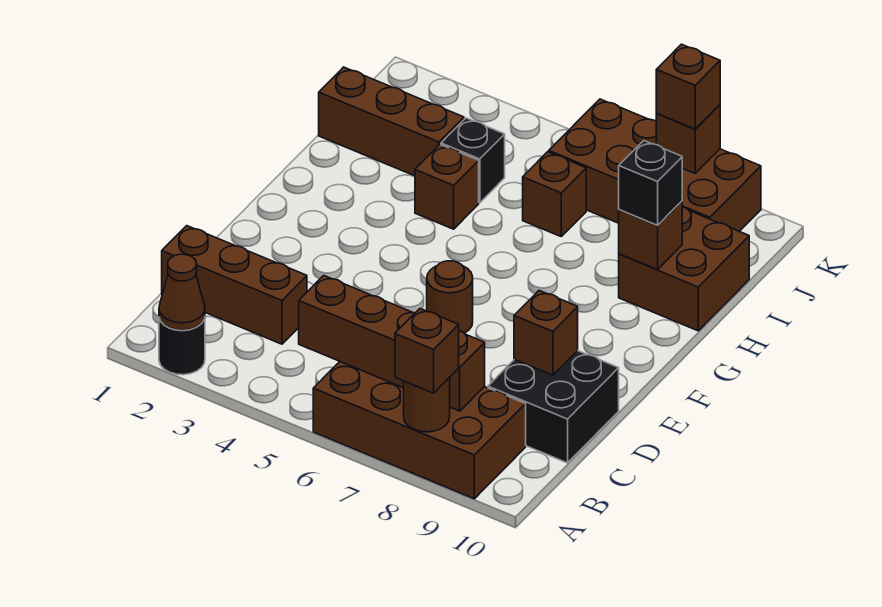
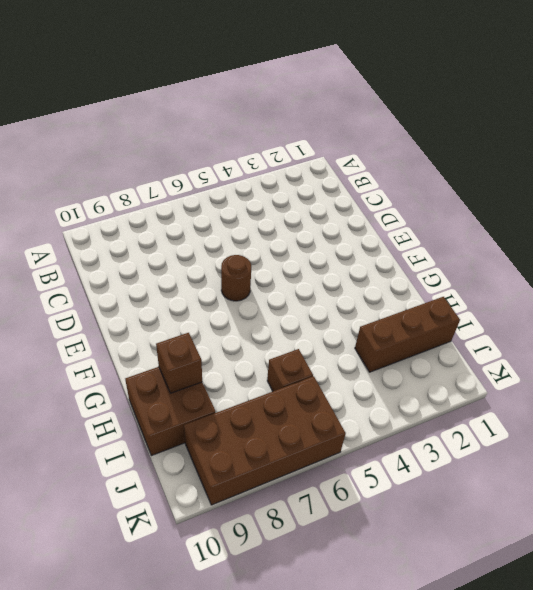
none -> black round brick A2 level 1
none -> brown brick A6:B9 level 1
none -> brown brick C1:C3 level 1

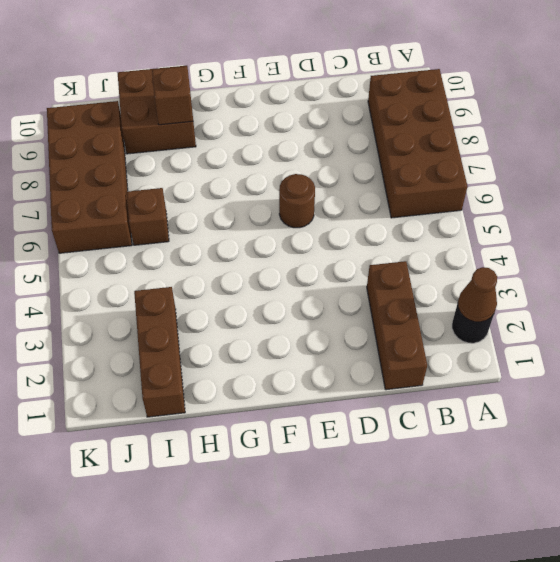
none -> black brick C9:D10 level 1
none -> brown brick H4 level 1
none -> black brick I4 level 1

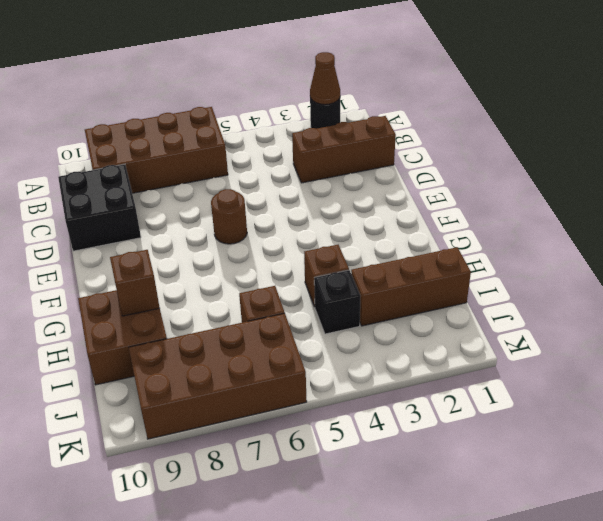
none -> brown round brick A8 level 2
none -> brown brick B5:B8 level 2
none -> brown brick D9 level 2

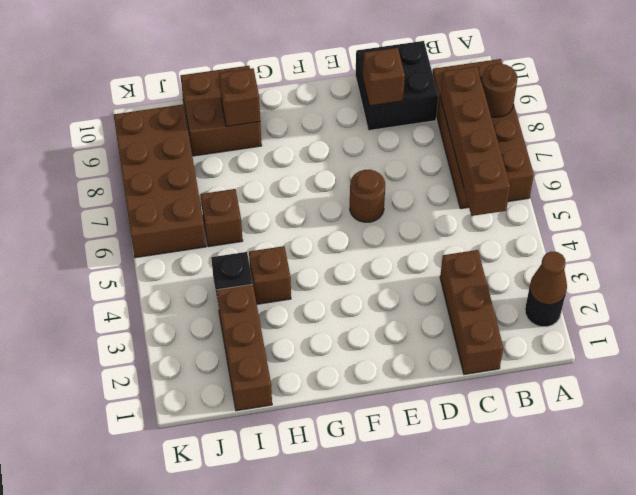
none -> brown brick K8 level 2
none -> brown brick A8 level 3
none -> black brick H9 level 3

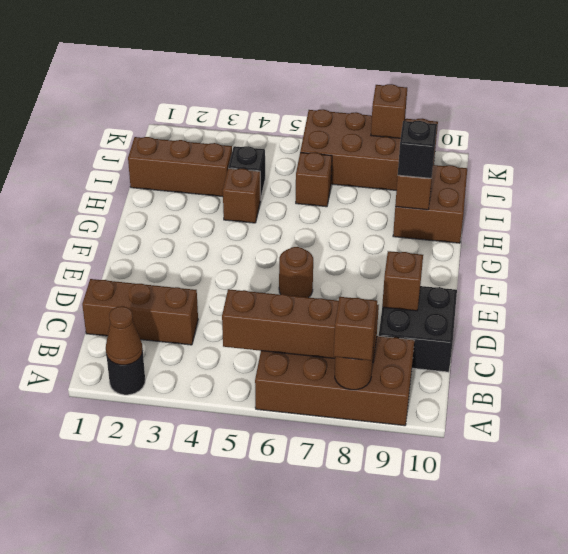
none -> brown brick K8 level 3

